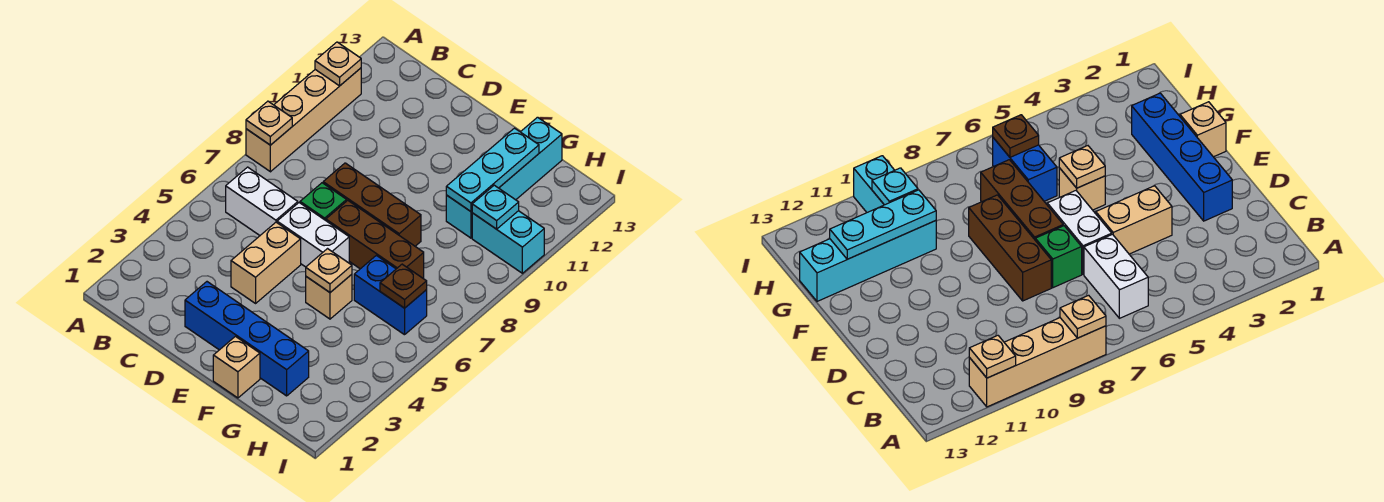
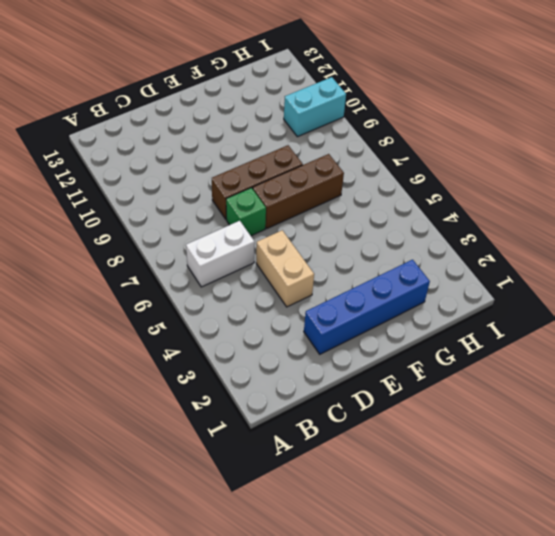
none -> tan brick A8:A11 level 1
none -> white brick D6:E6 level 1
none -> tan brick F1 level 1

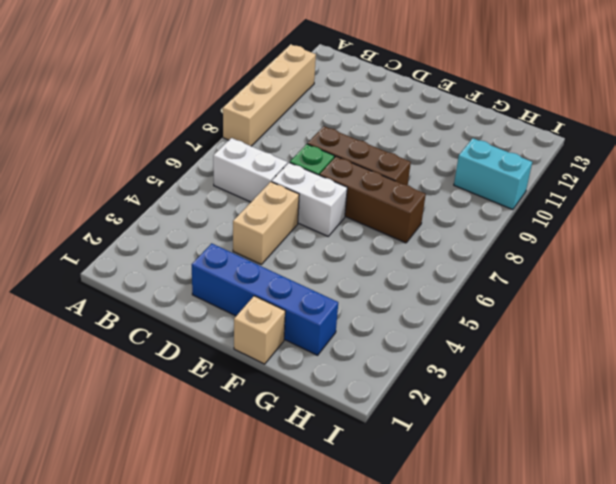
none -> tan brick F5 level 1
none -> blue brick G6:H6 level 1
none -> cyan brick G10:G13 level 1

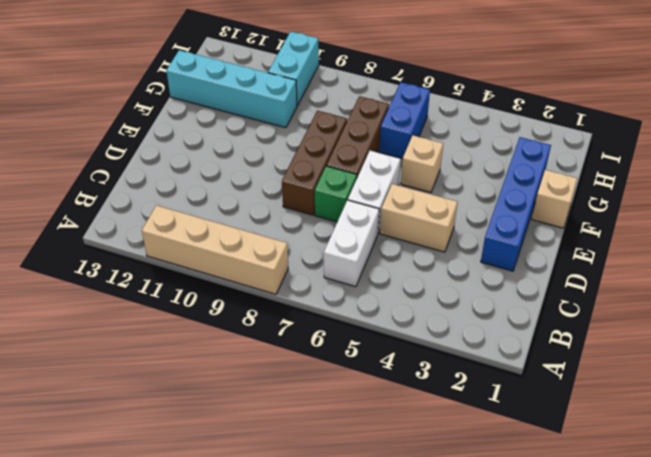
none -> tan plate A8 level 2
none -> tan plate A11 level 2
none -> tan plate F5 level 2

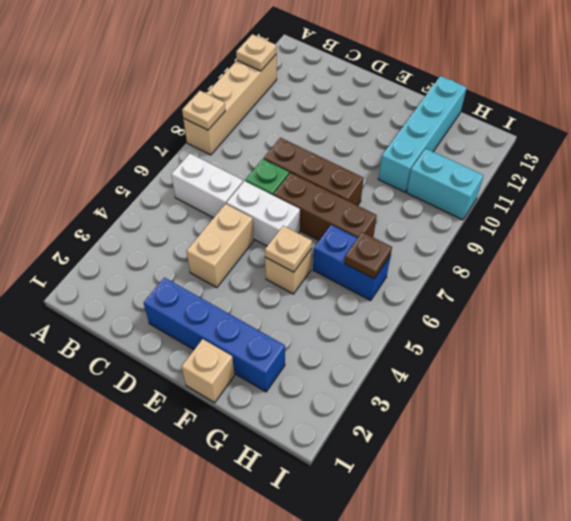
none -> cyan plate G10:G12 level 2
none -> cyan plate H10 level 2

